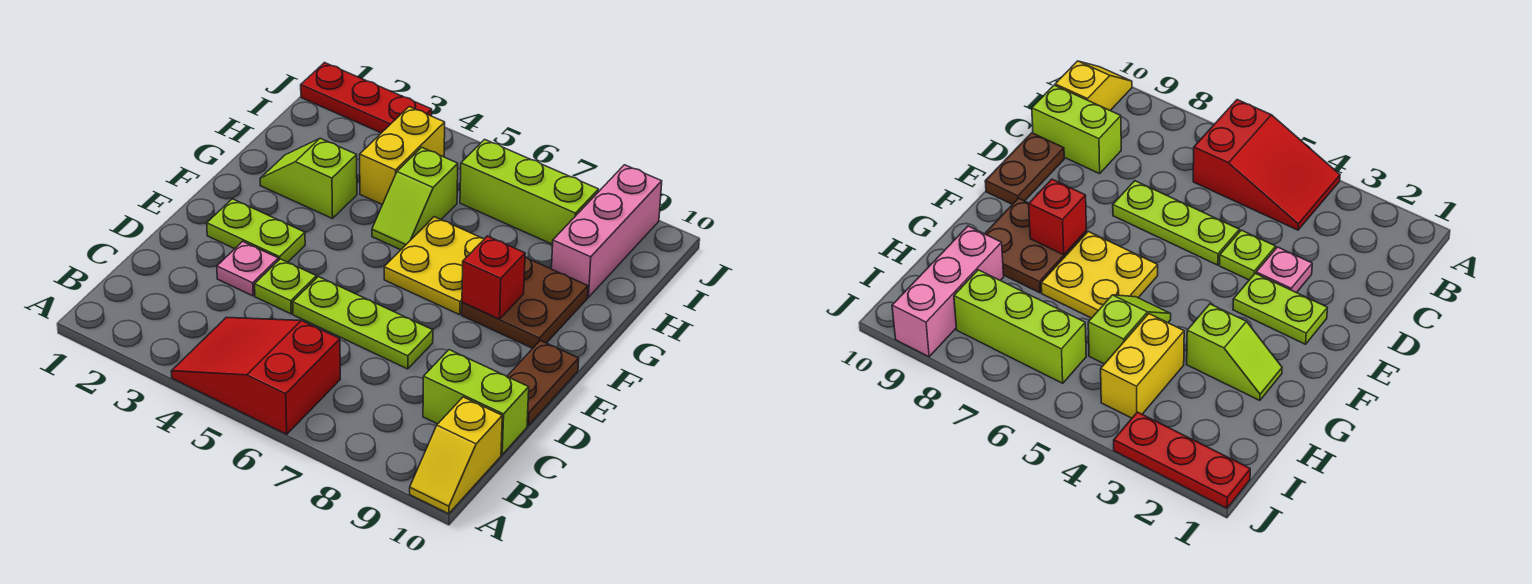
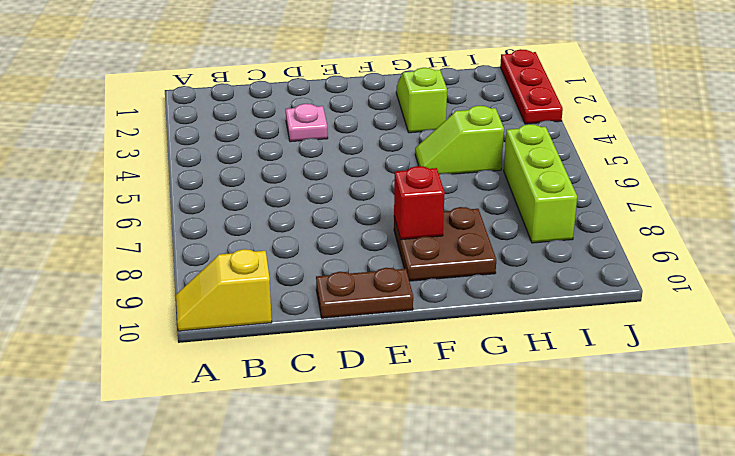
none -> red slope A4:B6 level 1 top 6
none -> lime brick C9:C10 level 1
none -> lime plate D4 level 1

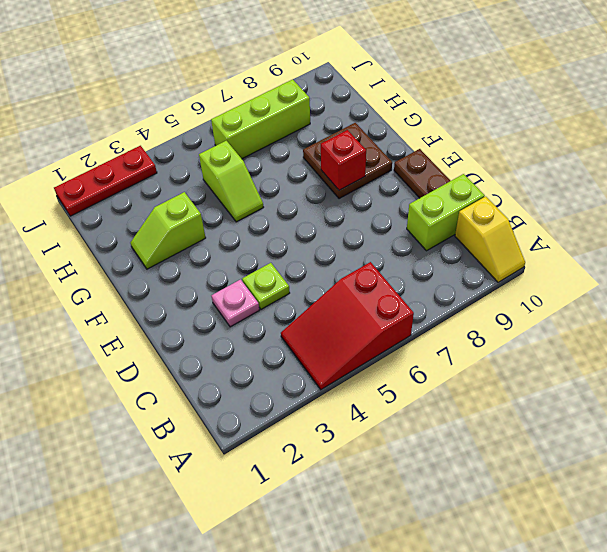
none -> lime plate D5:D7 level 1
none -> lime plate E2:E3 level 1
none -> yellow plate F6:G7 level 1

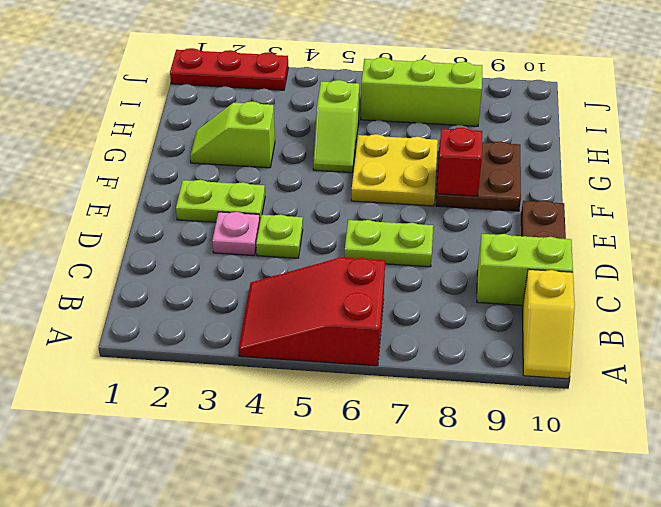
lime plate D6:D7 level 1 -> lime plate D5:D7 level 1
none -> yellow brick H4:I4 level 1
none -> pink brick H9:J9 level 1

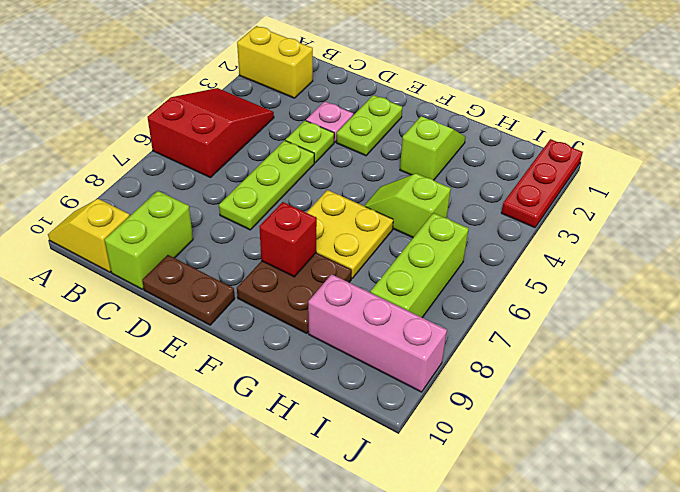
yellow brick A2:B2 level 1 -> yellow brick H4:I4 level 1

